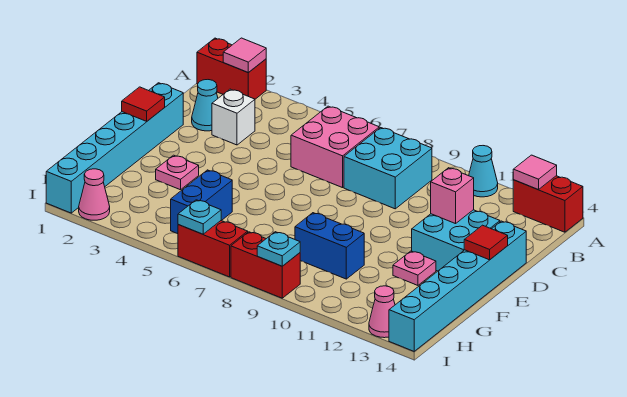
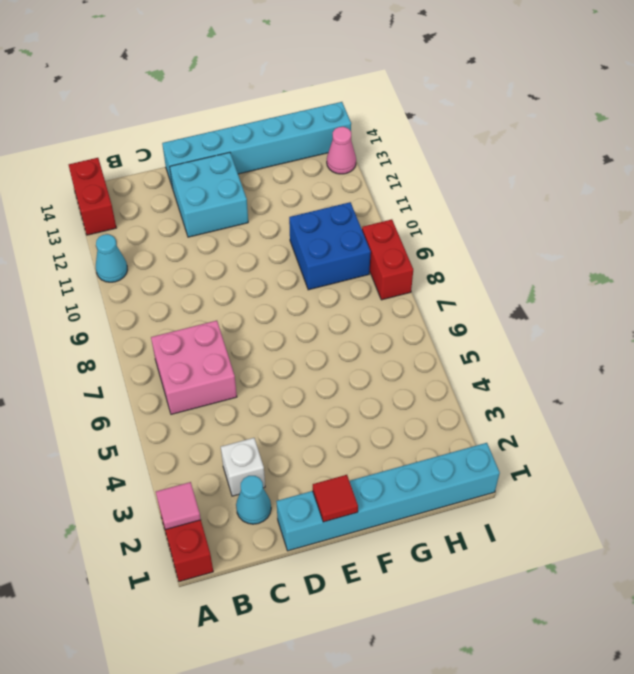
blue brick G9:H10 level 1 -> blue brick G9:G10 level 1
none -> cyan brick B8:C9 level 1
none -> pink plate F3 level 1
none -> pink plate F12 level 1

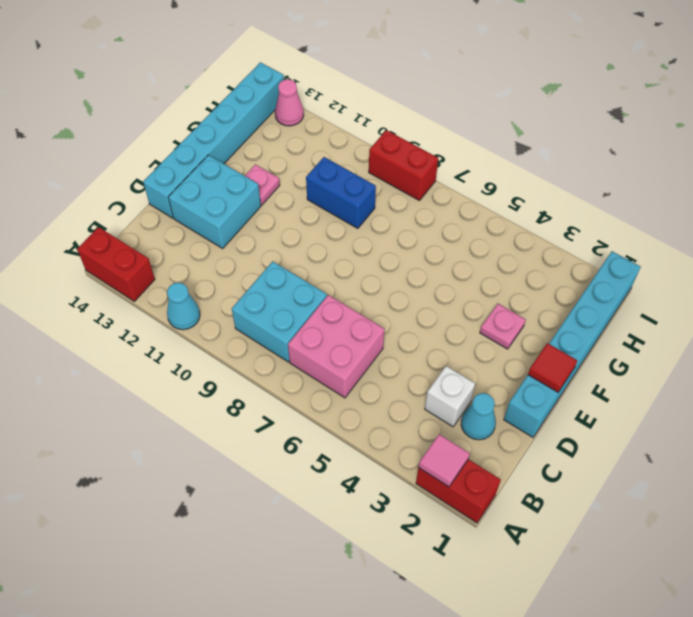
none -> blue brick G5:H5 level 1
none -> pink cone I2 level 1
none -> red brick I6:I7 level 1

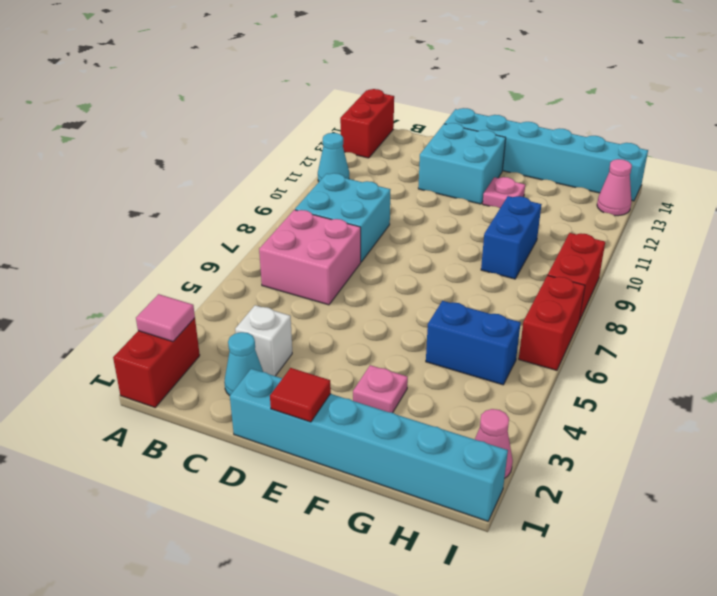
none -> pink tile A13 level 2
none -> pink brick D12 level 2
none -> red tile E14 level 2

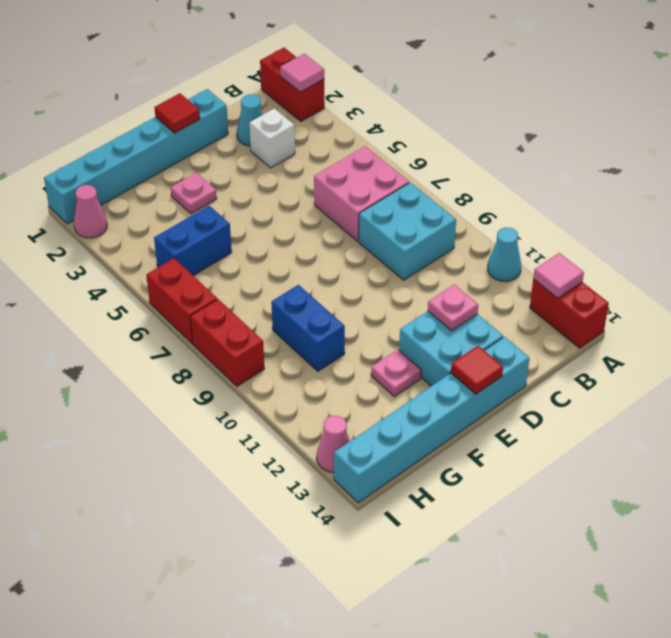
pink plate D12 level 2 -> pink brick D12 level 2
none -> cyan plate I6 level 2
none -> cyan plate I9 level 2

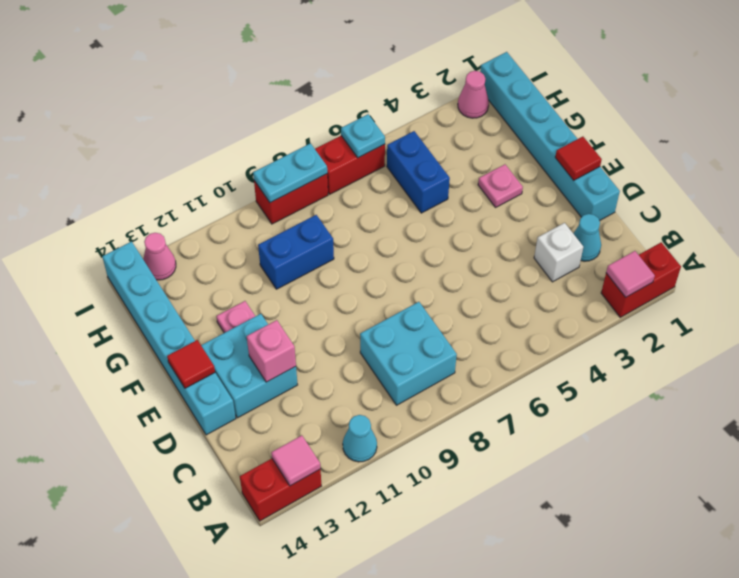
cyan plate I8:I9 level 2 -> cyan plate I9 level 2
none -> pink brick B6:C7 level 1

